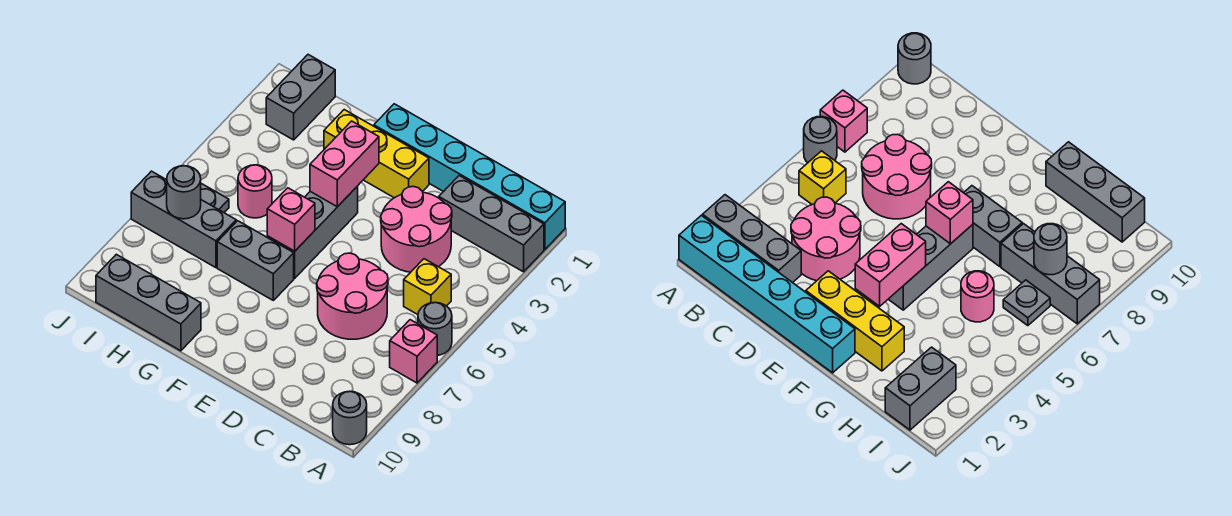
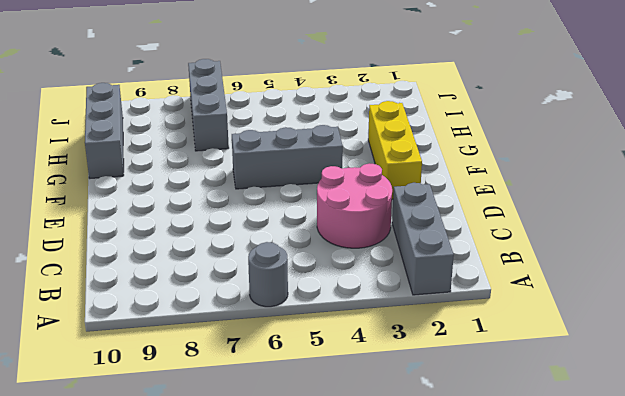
none -> cyan brick A1:F1 level 1
none -> pink brick A7 level 1
none -> grey round brick A10 level 1

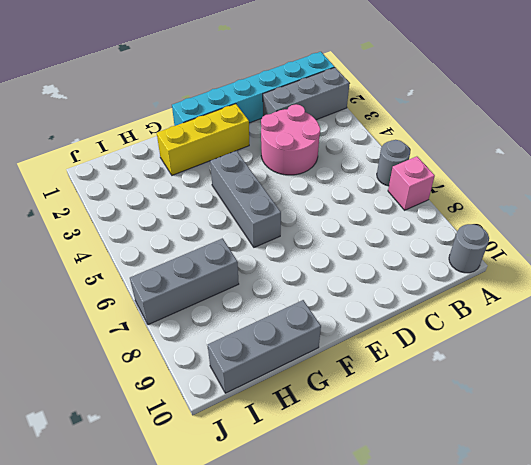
none -> yellow brick B5 level 1
none -> pink round brick C6:D7 level 1
none -> grey brick F7:G7 level 1

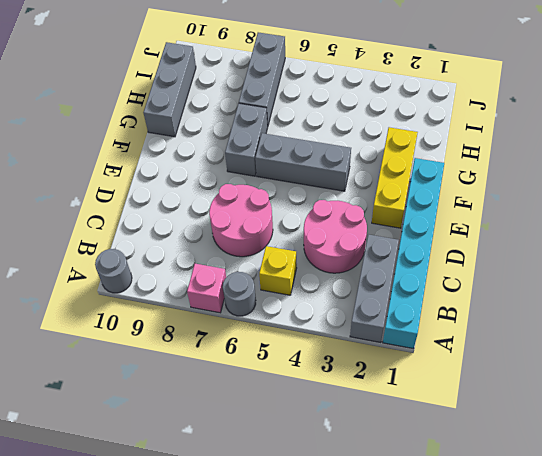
none -> pink round brick H5 level 1
none -> grey brick I1:I2 level 1
none -> grey plate I6 level 1

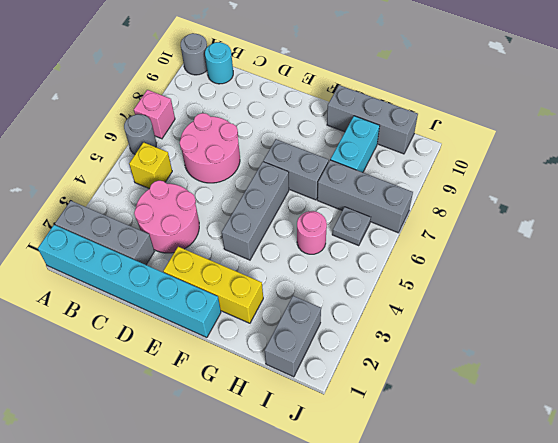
cyan round brick B10 level 1 -> none
cyan brick H8:H9 level 1 -> none
none -> pink brick F3:F4 level 2
none -> pink brick F6 level 2
none -> grey round brick I7 level 2

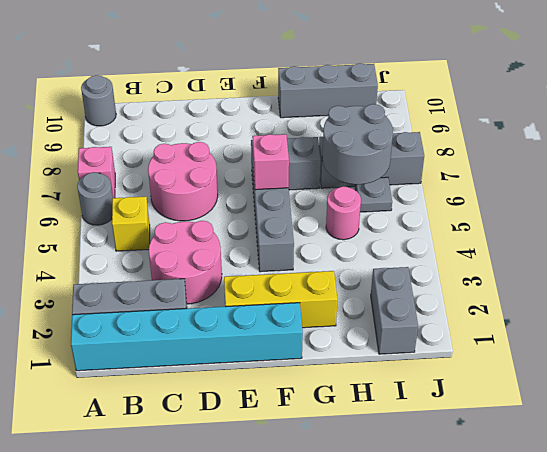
grey round brick H6:I7 level 2 -> grey round brick I7 level 2
none -> pink brick F3:F4 level 2

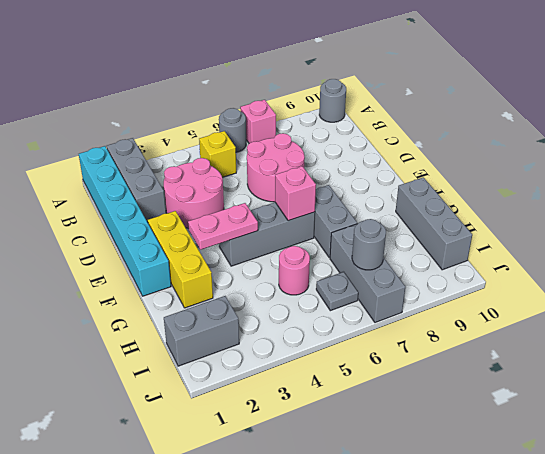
pink plate F3:F4 level 2 -> pink brick F3:F4 level 2

